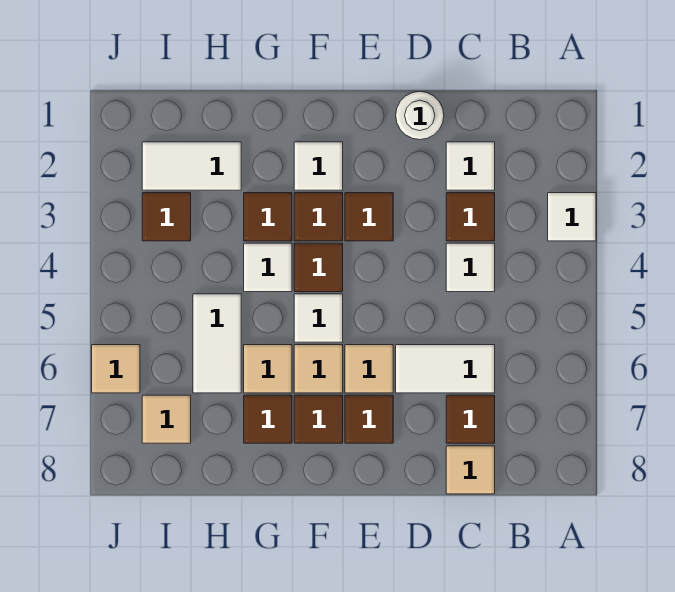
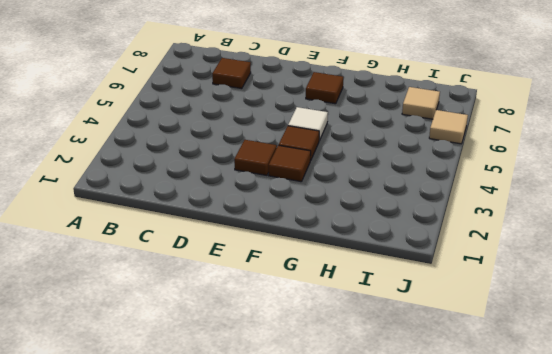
none -> white tile A3 level 1
none -> white tile C2 level 1
none -> brown tile C3 level 1

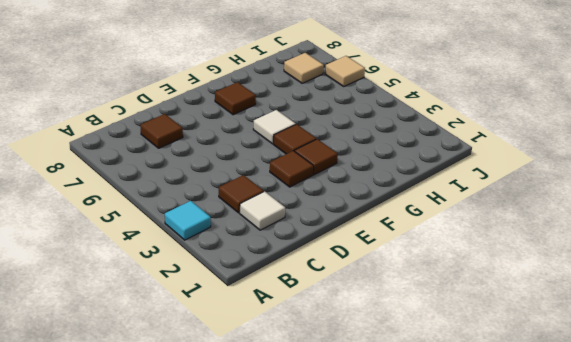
cyan tile A3 level 1 -> white tile A3 level 1
none -> white tile C4 level 1
none -> white tile C6:D6 level 1
none -> tan tile C8 level 1

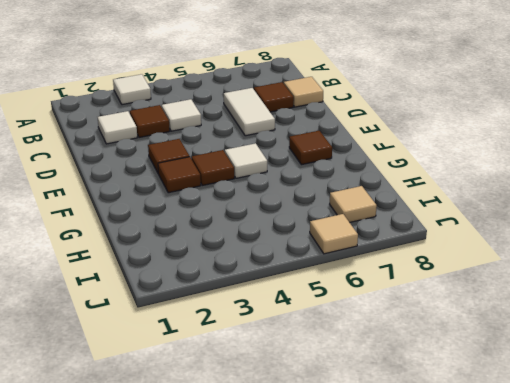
none -> white round brick D1 level 1
none -> tan tile E6 level 1
none -> brown tile E7 level 1

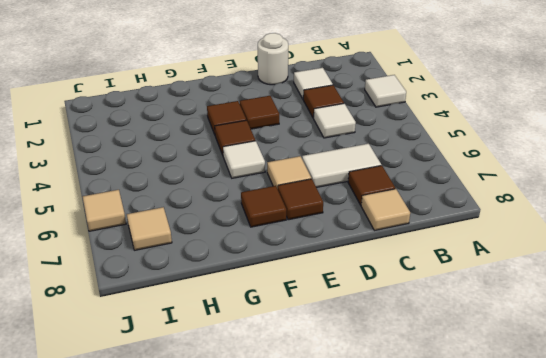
none -> white tile F2 level 1
none -> tan tile F6 level 1
none -> brown tile G3 level 1

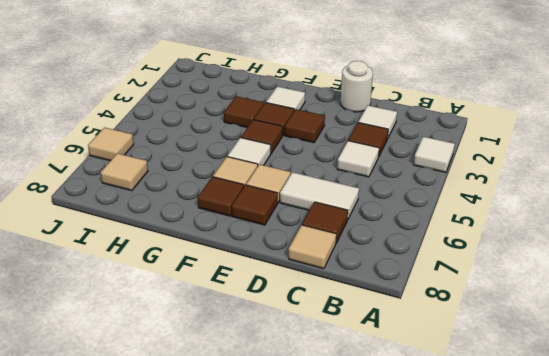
none -> white tile G4 level 1
none -> tan tile G6 level 1
none -> brown tile G7 level 1

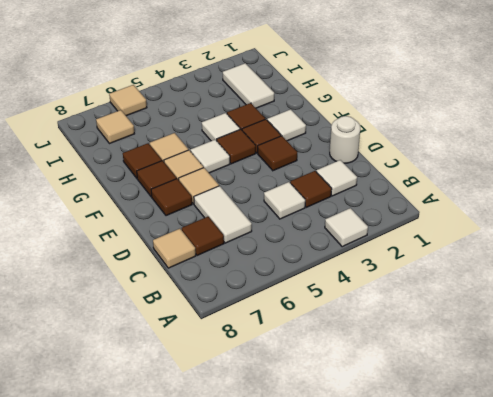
none -> white tile H5:H6 level 1
none -> brown tile I3 level 1

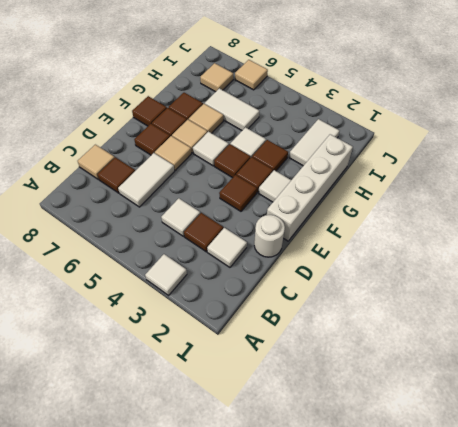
white brick E1:H1 level 1 -> none
brown tile F8 level 1 -> brown tile I3 level 1

